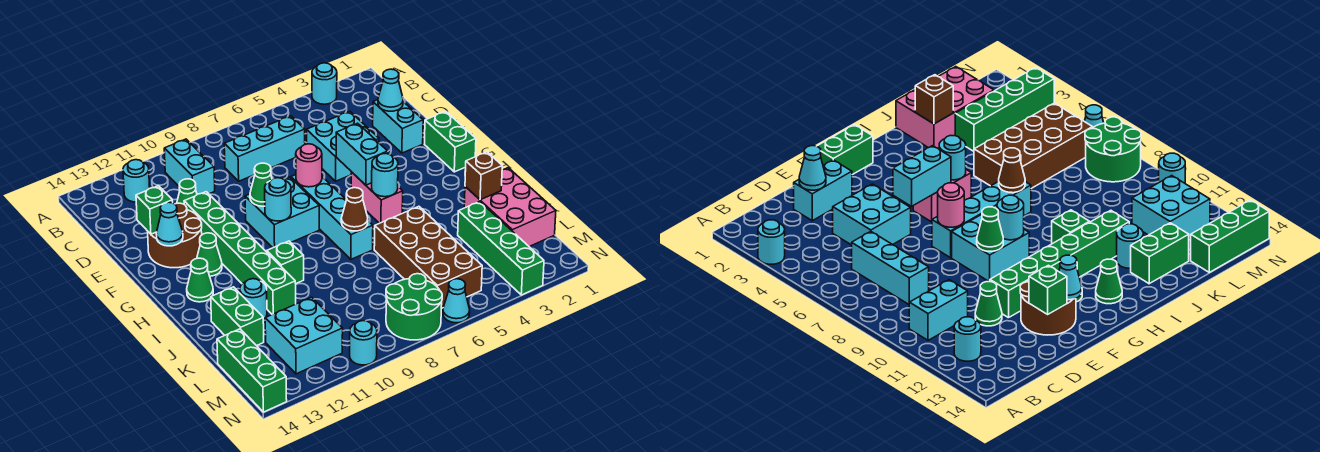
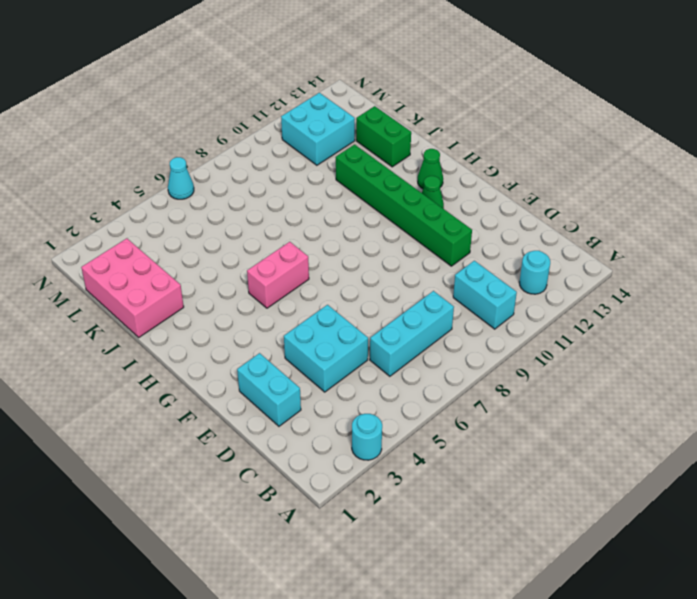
pink brick H5:H6 level 1 -> pink brick G5:H5 level 1
none -> green cone D11 level 1
none -> brown round brick E12:F13 level 1
none -> green brick F1:G1 level 1
none -> cyan brick F7:I7 level 1

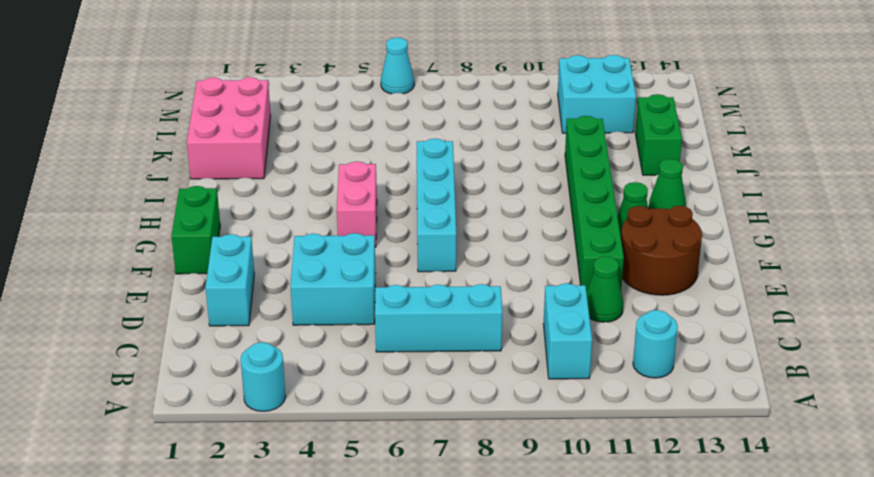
none -> cyan brick F8:G9 level 1
none -> green brick I10 level 1
none -> brown brick J5:M6 level 1
none -> cyan round brick J12 level 1

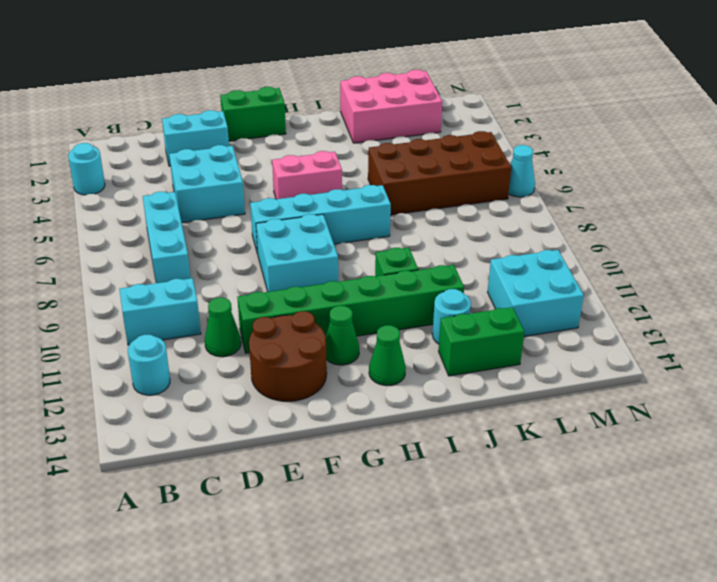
none -> green brick K3:N3 level 1
none -> green brick L14:N14 level 1
none -> green round brick M7:N8 level 1
none -> cyan round brick N10 level 1

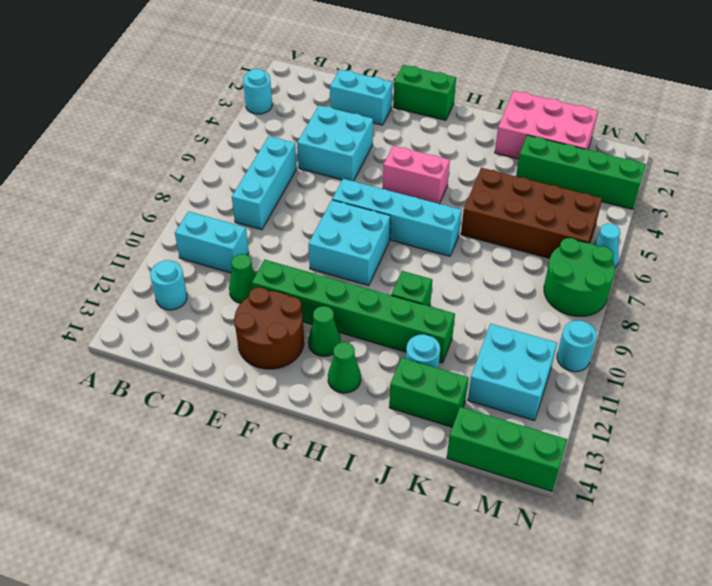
none -> cyan cone D2 level 2
none -> green brick E13 level 2
none -> cyan brick F5:G5 level 2
none -> pink round brick F7 level 2

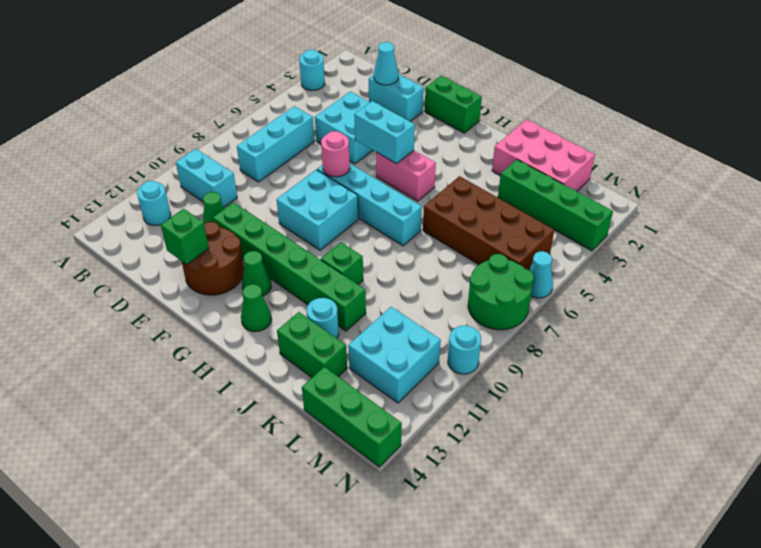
none -> green cone F9 level 2
none -> cyan cone F13 level 2
none -> cyan round brick G9 level 2
none -> cyan round brick H5 level 2

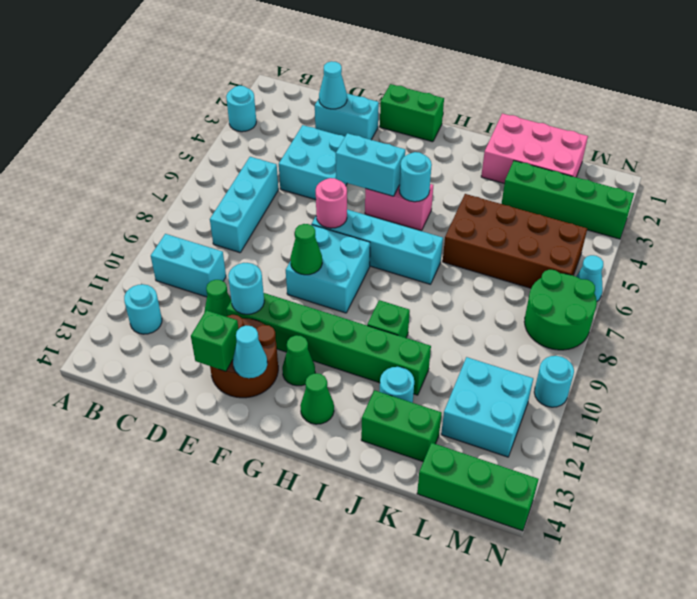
cyan round brick E11 level 2 -> cyan round brick G9 level 2
none -> brown cone I7 level 2
none -> brown brick J2 level 2

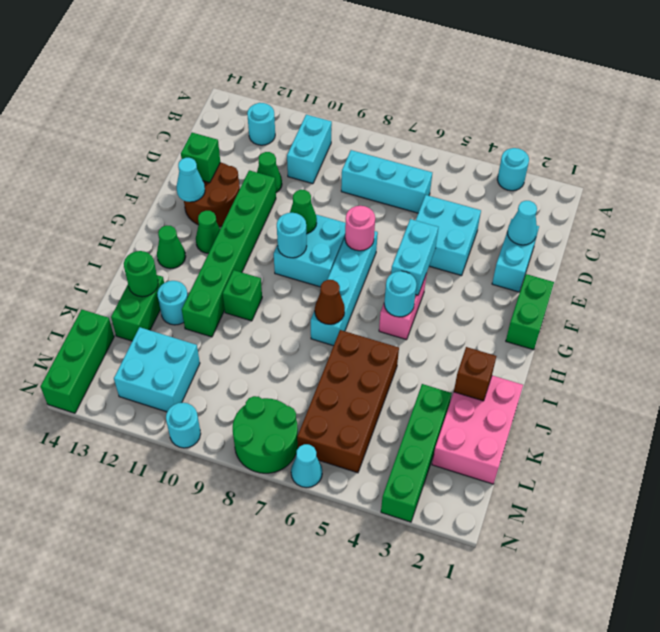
green round brick J13 level 2 -> none

